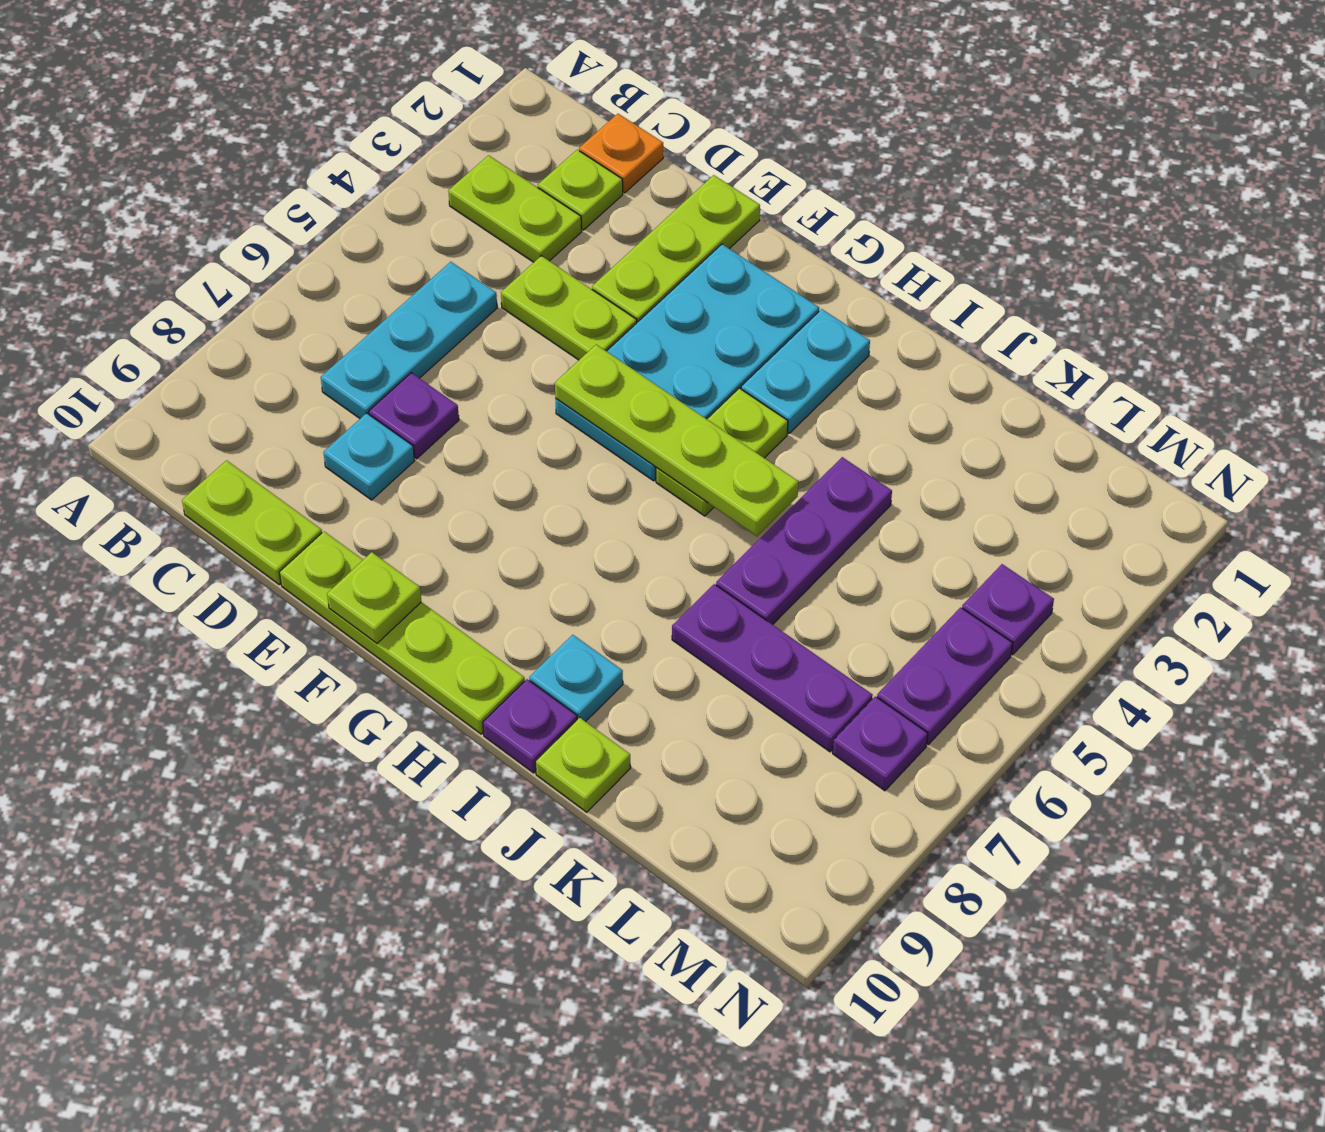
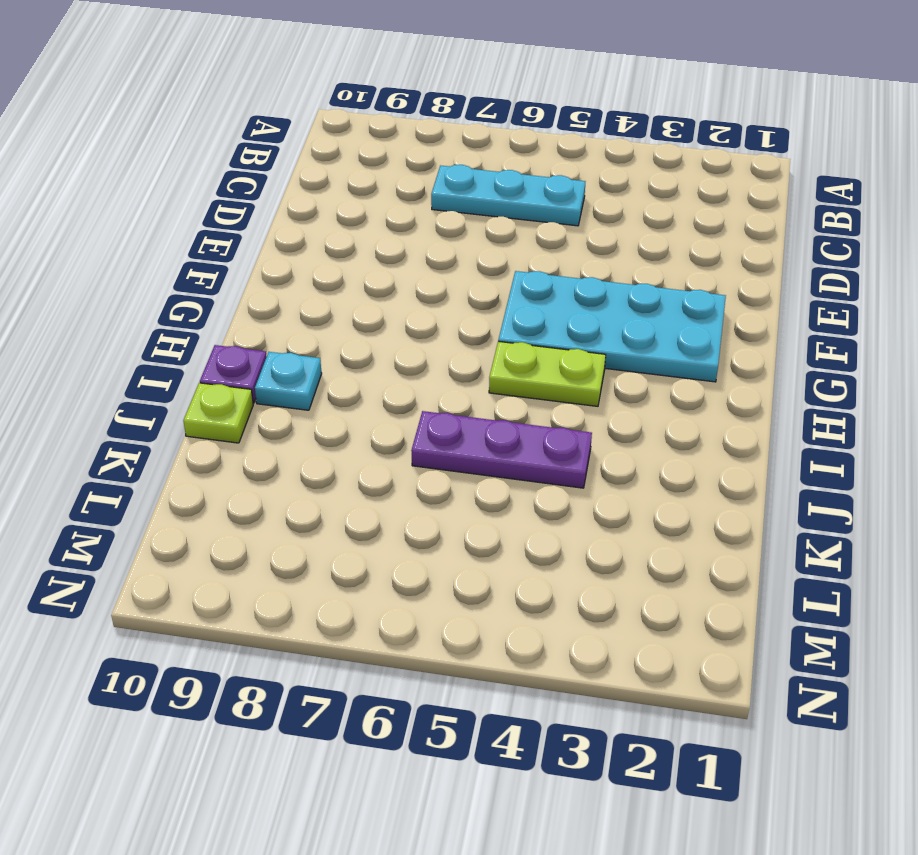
none -> lime plate B3:C3 level 1
none -> orange plate C1 level 1
none -> lime plate C2 level 1

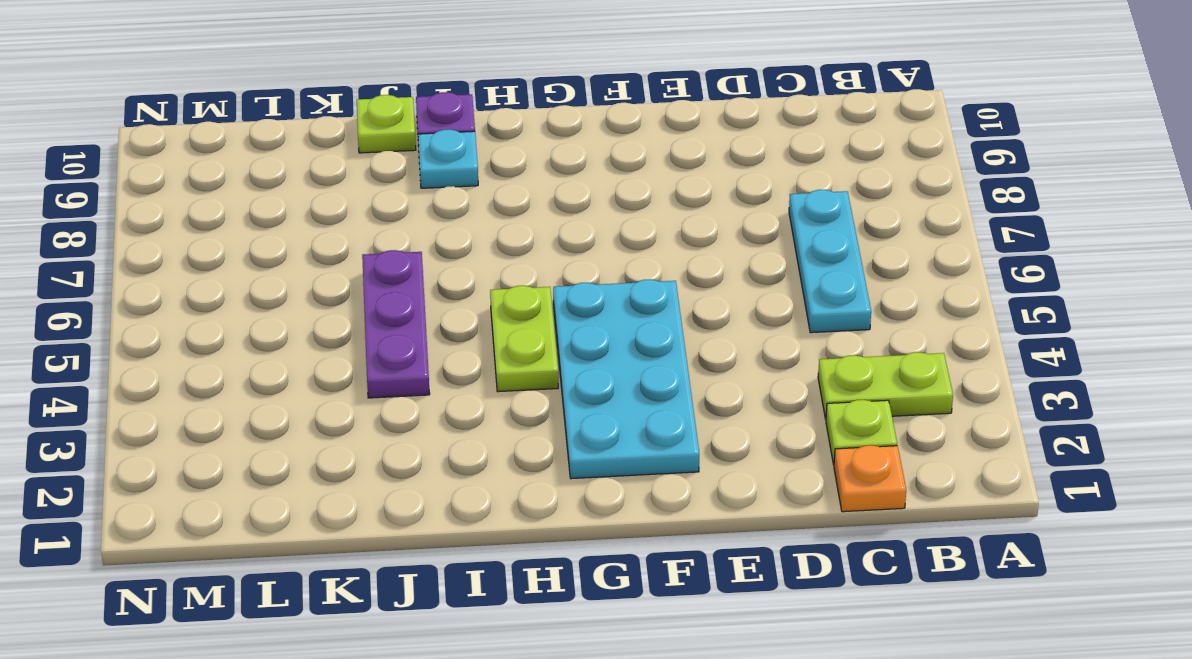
none -> lime plate C10:D10 level 1
none -> lime plate D4:E4 level 1
none -> purple plate D7 level 1

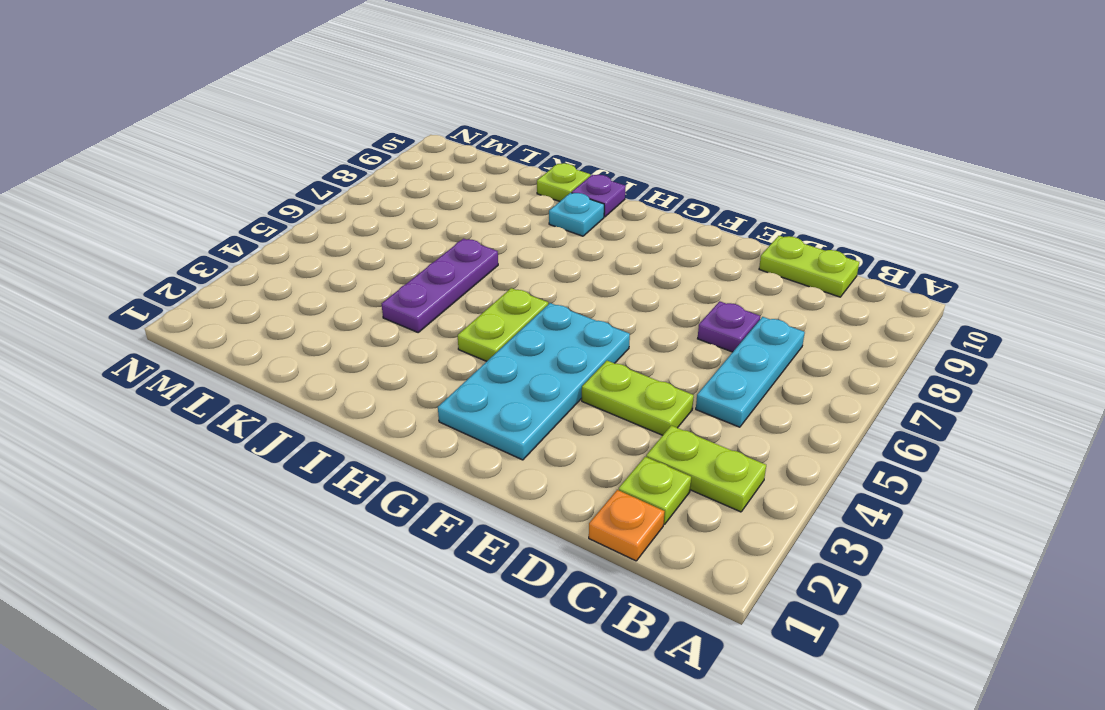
none -> cyan plate D8 level 1
none -> lime plate E1:E3 level 1
none -> lime plate E10:H10 level 1

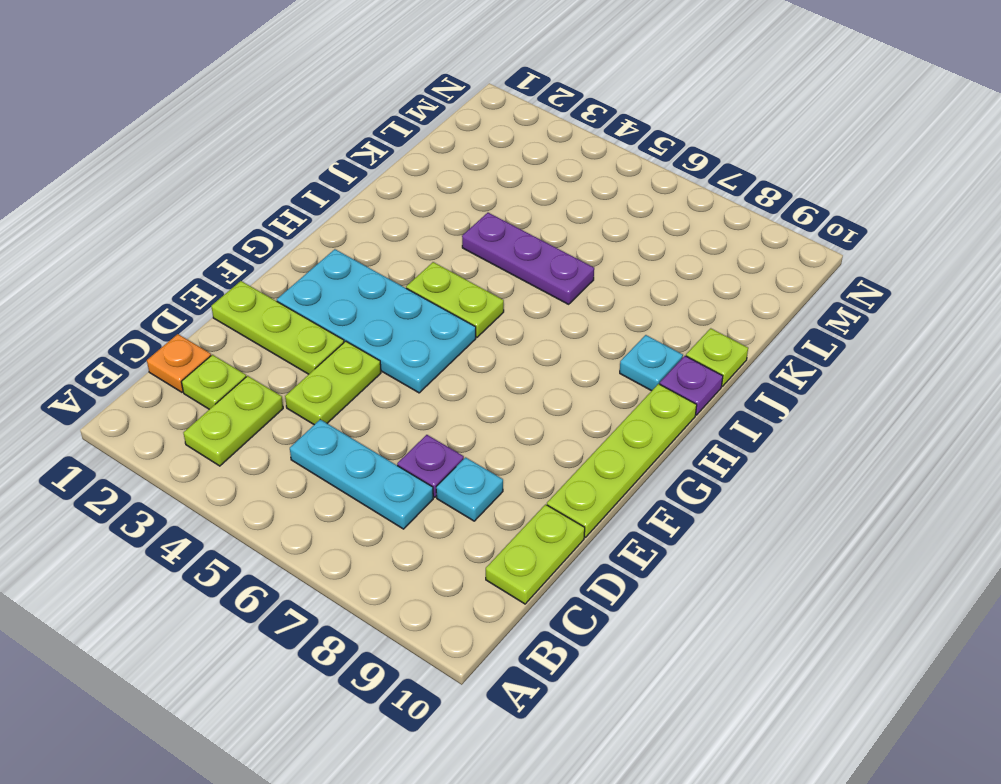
none -> cyan plate H2:H3 level 1
none -> purple plate J7:L7 level 1
none -> purple plate M4 level 1

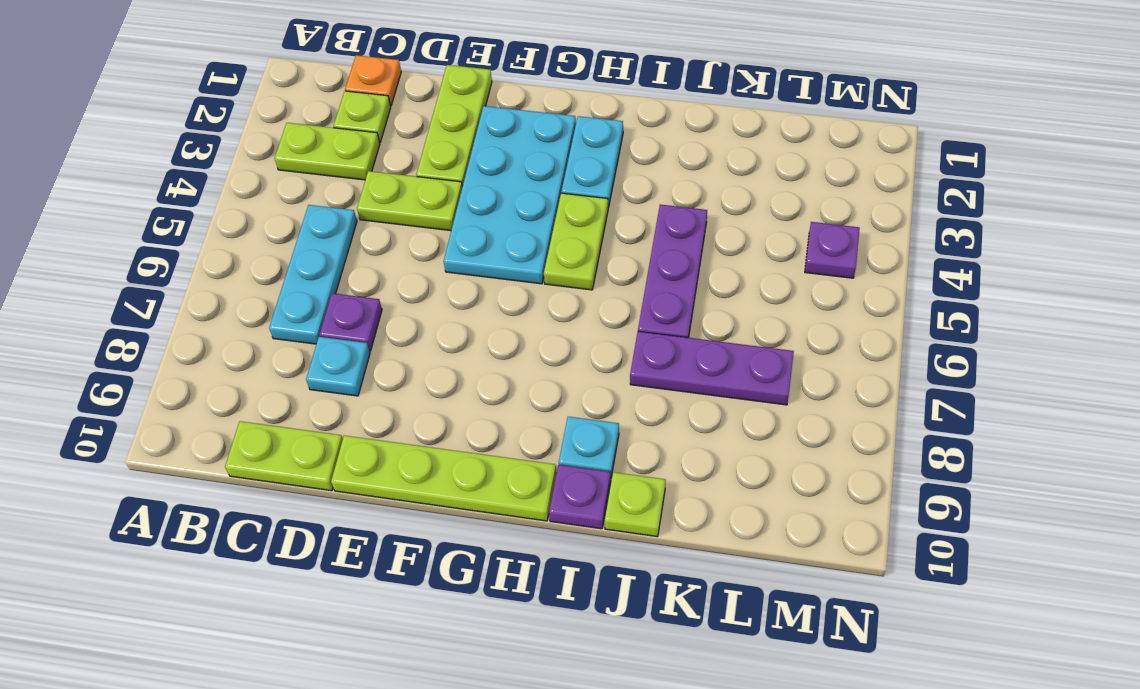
none -> purple plate M5:M6 level 1
none -> purple plate M7 level 1
none -> lime plate F5:I5 level 2

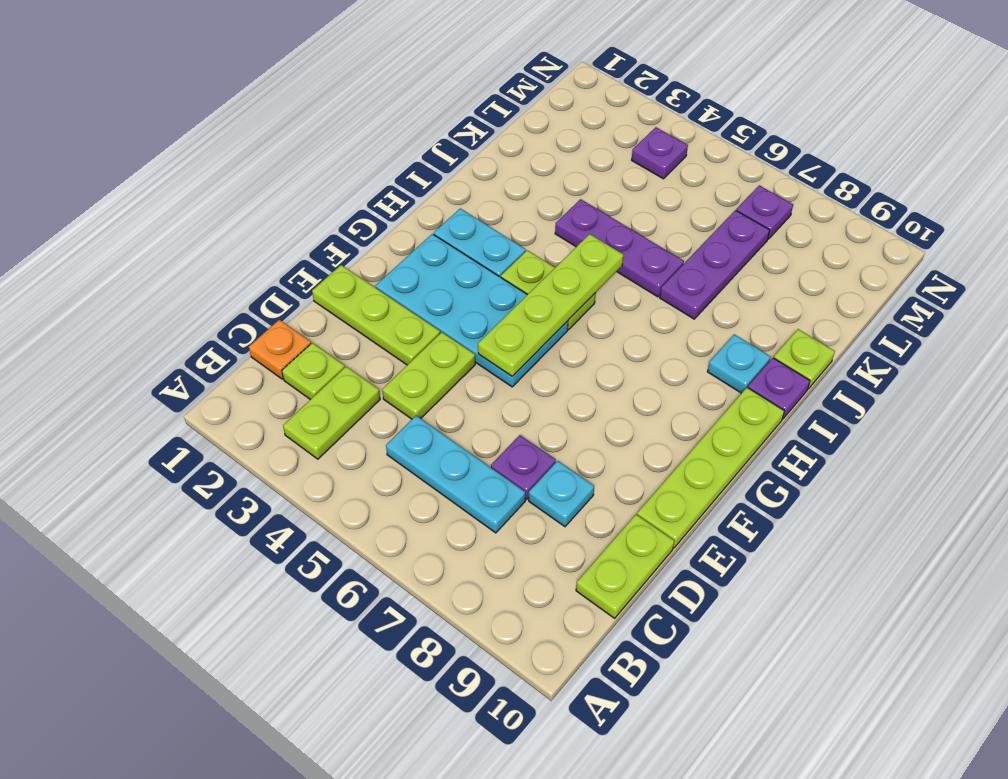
none -> purple plate M5:M6 level 1
none -> lime plate F10 level 2

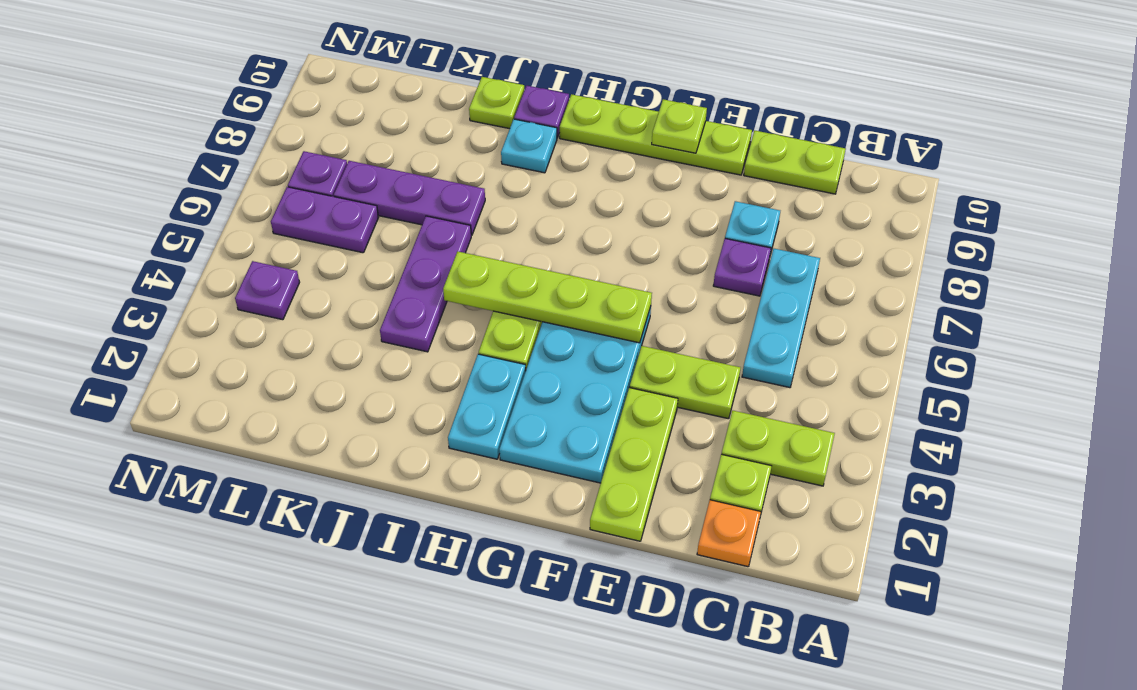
purple plate L6:M6 level 1 -> purple plate M5:M6 level 1

